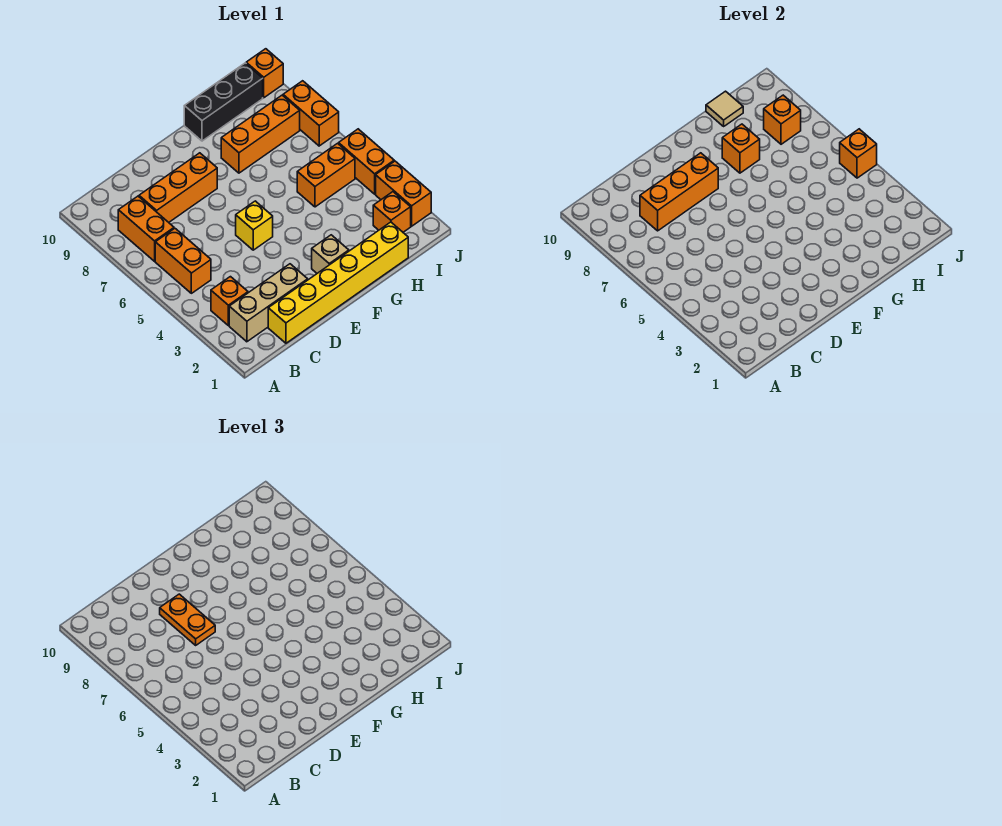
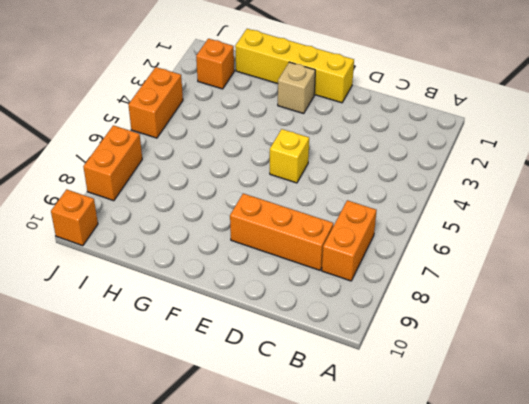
yellow brick E1:H1 level 1 -> yellow brick C1:H1 level 1
none -> tan brick B2:D2 level 1
none -> orange brick B3 level 1
none -> orange brick B5:B6 level 1

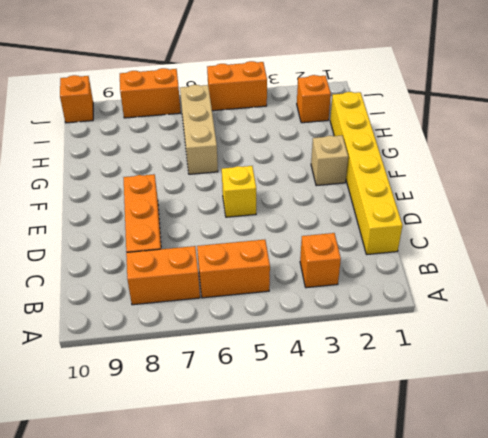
tan brick G6:I6 level 1 -> tan brick B2:D2 level 1
none -> orange brick G8:I8 level 1
none -> black brick G10:I10 level 1
none -> orange brick H5:I5 level 1

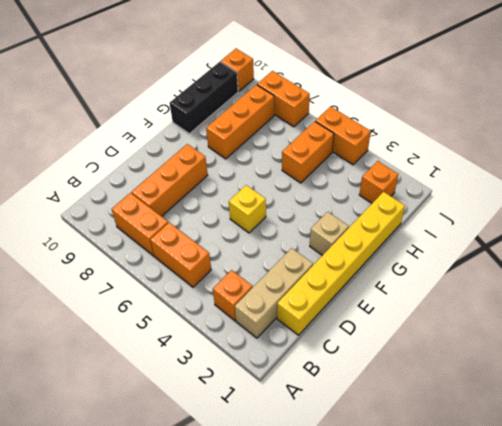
none -> orange brick J2:J3 level 1
none -> orange brick C8:E8 level 2
none -> orange brick G8 level 2

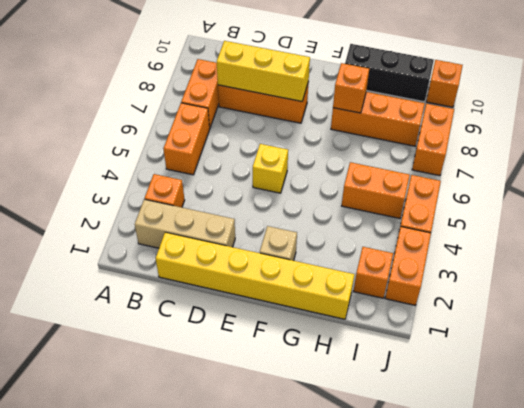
yellow brick C8:E8 level 2 -> orange brick C8:E8 level 2
none -> tan tile H10 level 2
none -> orange brick I8 level 2
none -> orange brick J5 level 2

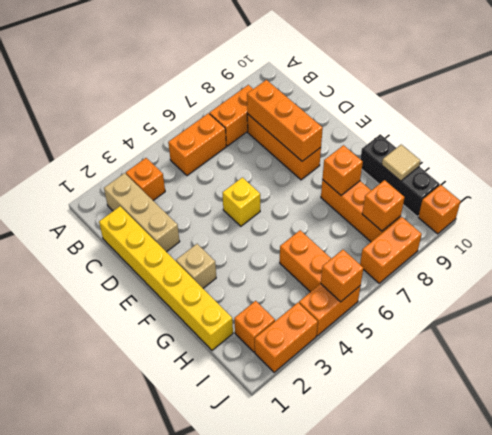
none -> orange plate D7:D8 level 3

